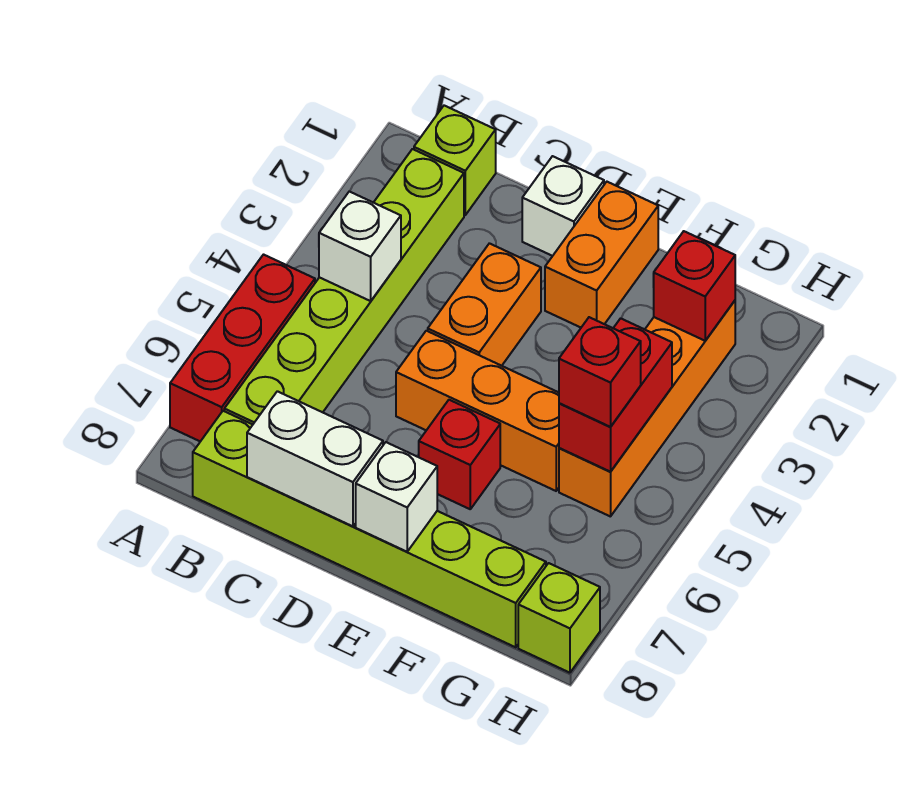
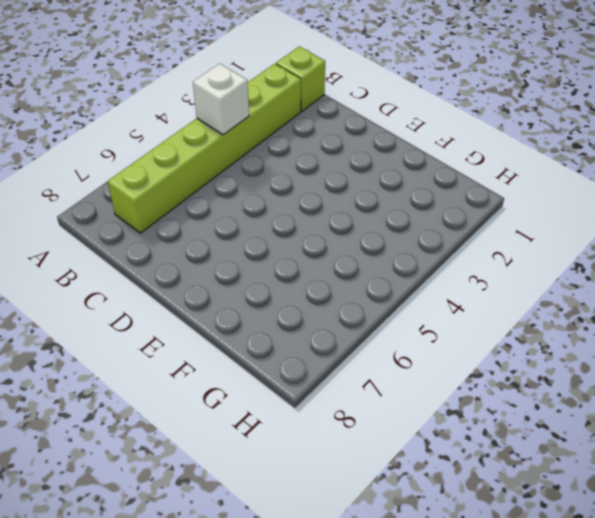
none -> red brick A5:A7 level 1
none -> lime brick B8:G8 level 1
none -> white brick D1 level 1

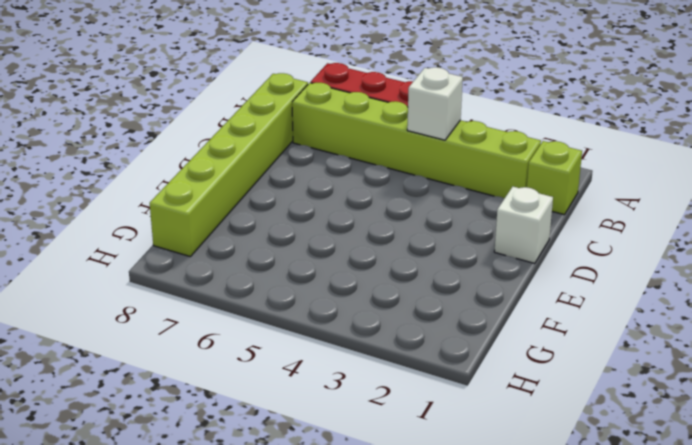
none -> orange brick D3:D4 level 1
none -> orange brick D5:F5 level 1
none -> orange brick E1:E2 level 1

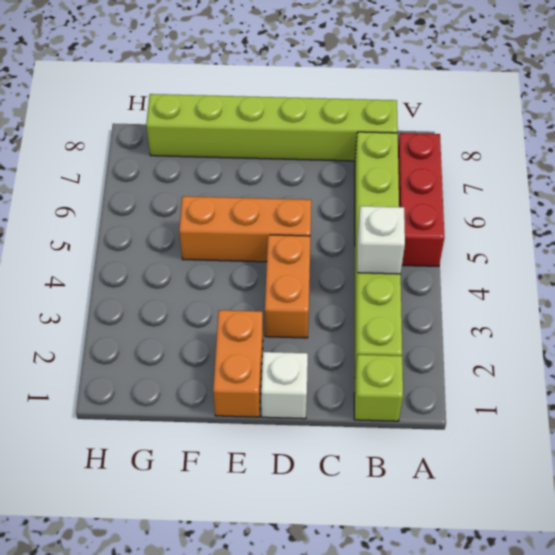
none -> red brick E6 level 1
none -> orange brick G2:G5 level 1
none -> lime brick H8 level 1

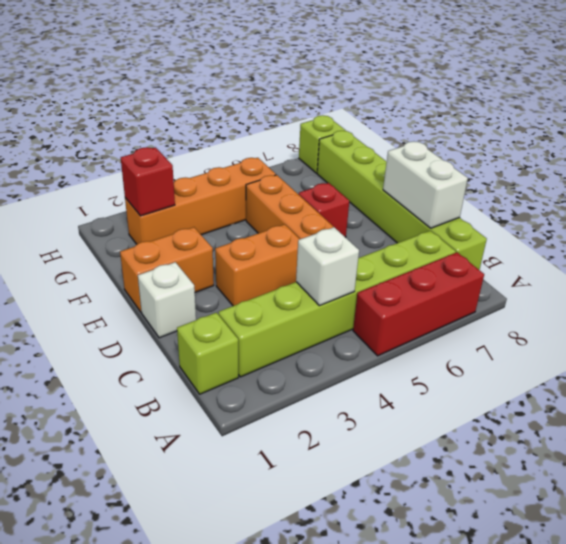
none -> white brick E8 level 2
none -> red brick G4:G5 level 2
none -> red brick G5 level 3

